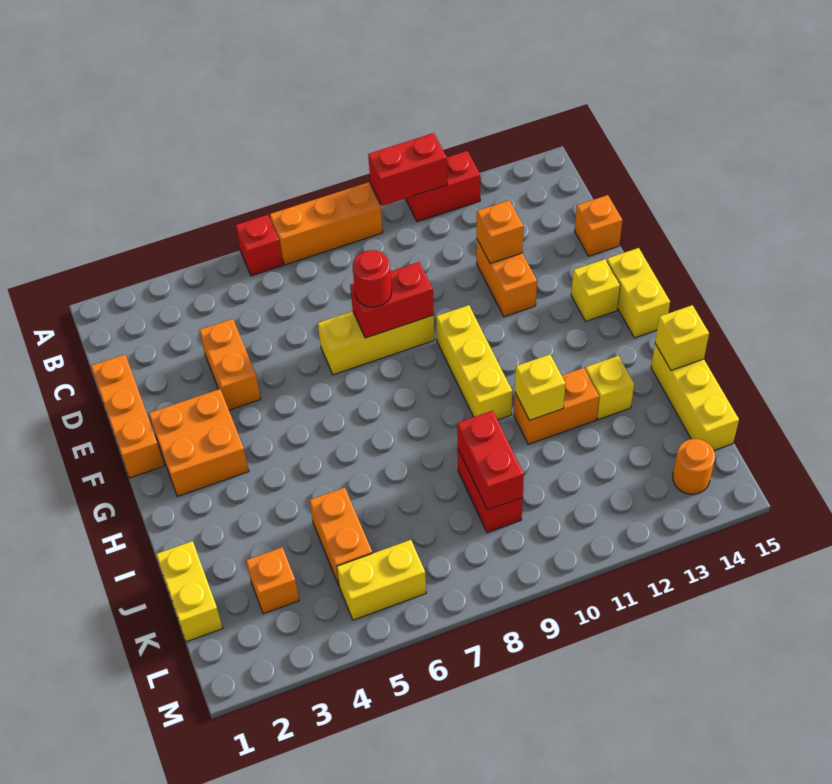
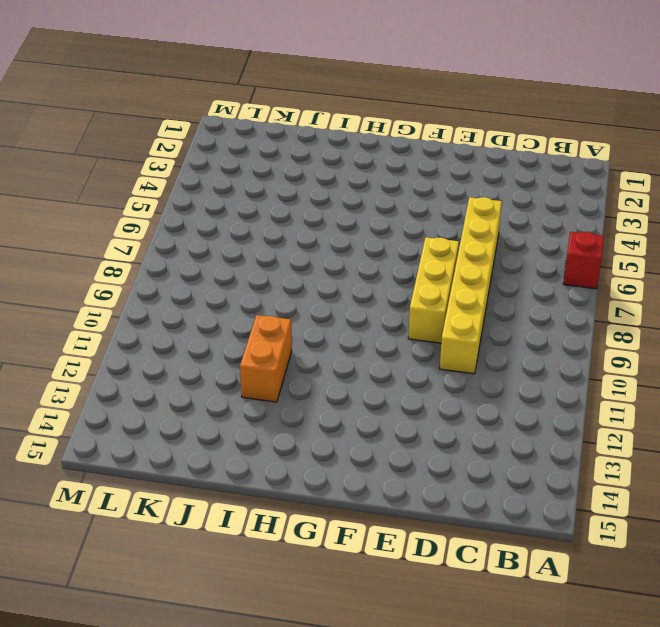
yellow brick D5:D10 level 1 -> none
none -> orange brick A7:A9 level 1
none -> red brick A11:A12 level 1
none -> orange brick D1:F1 level 1

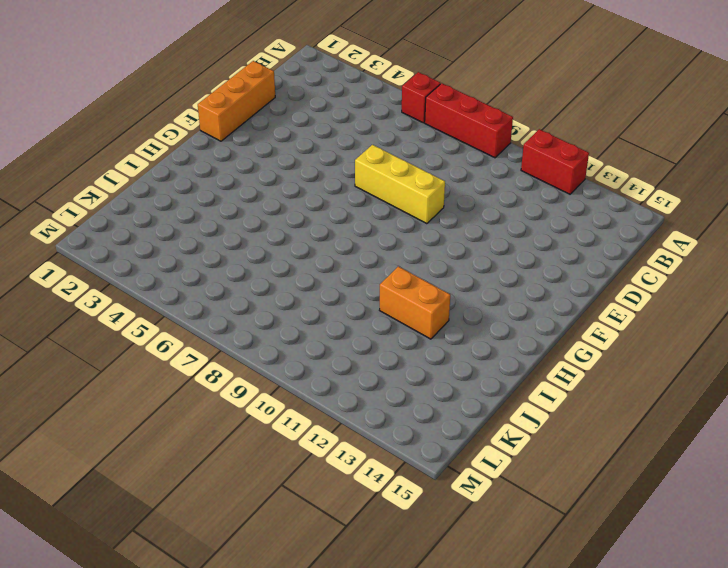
red brick A7:A9 level 1 -> orange brick A7:A9 level 1
none -> orange brick D4:E4 level 1
none -> orange brick D12:E12 level 1
none -> orange brick D15 level 1

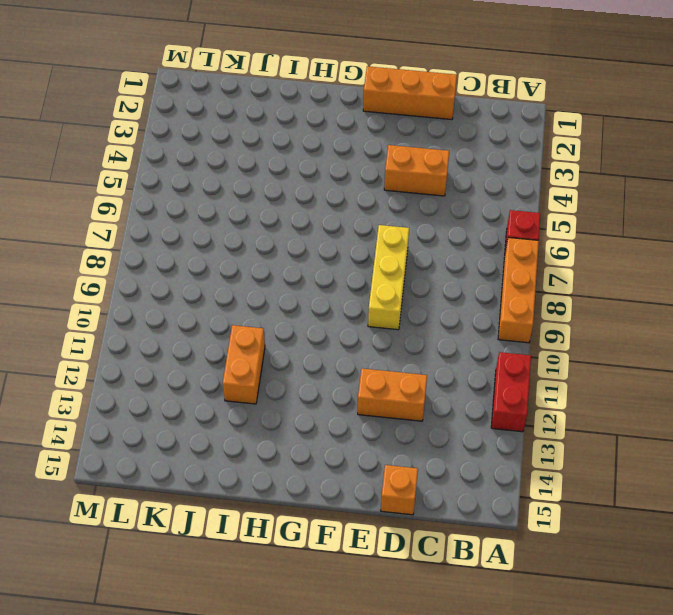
none -> orange brick F2:G3 level 1
none -> yellow brick F10:H10 level 1
none -> yellow brick F14 level 1

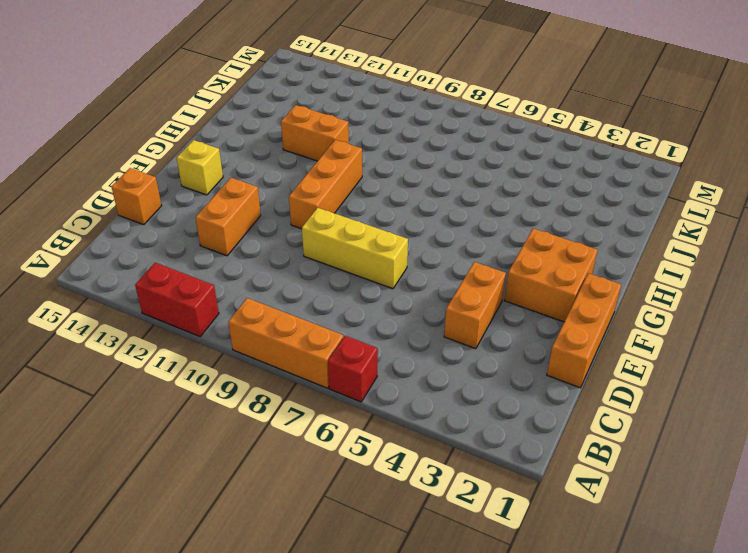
orange brick F10:H10 level 1 -> yellow brick F10:H10 level 1
none -> yellow brick F15:G15 level 1
none -> yellow brick I13 level 1
none -> yellow brick I15:K15 level 1

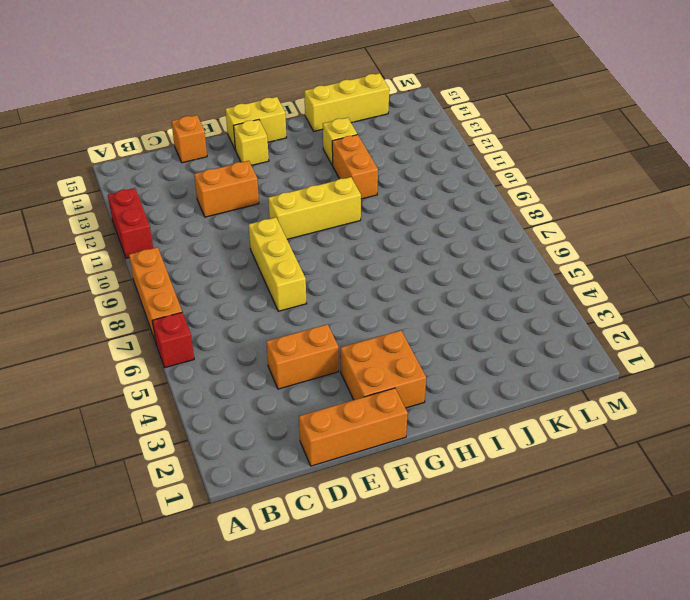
none -> yellow brick J1:K1 level 1
none -> orange brick J5:K5 level 1
none -> red brick J9:K9 level 1

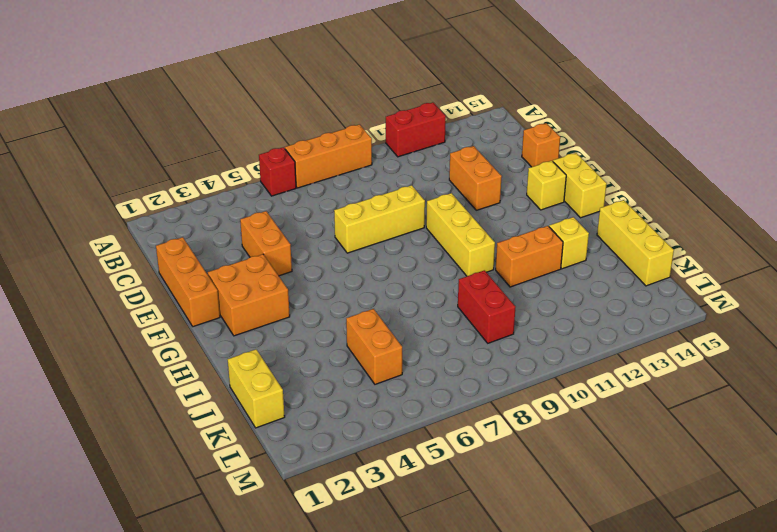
none -> orange brick K3 level 1
none -> yellow brick L5:L6 level 1
none -> orange round brick L14 level 1

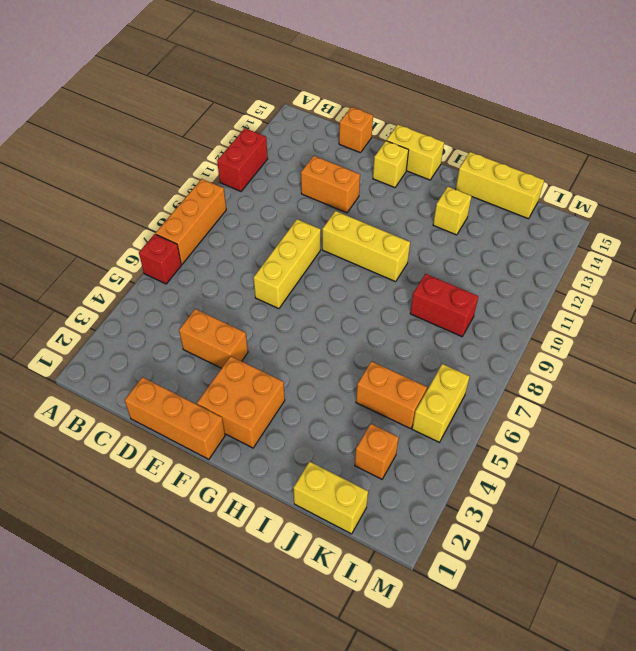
none -> orange brick I11:I12 level 1
none -> orange round brick L14 level 1
none -> red brick A10:A11 level 2

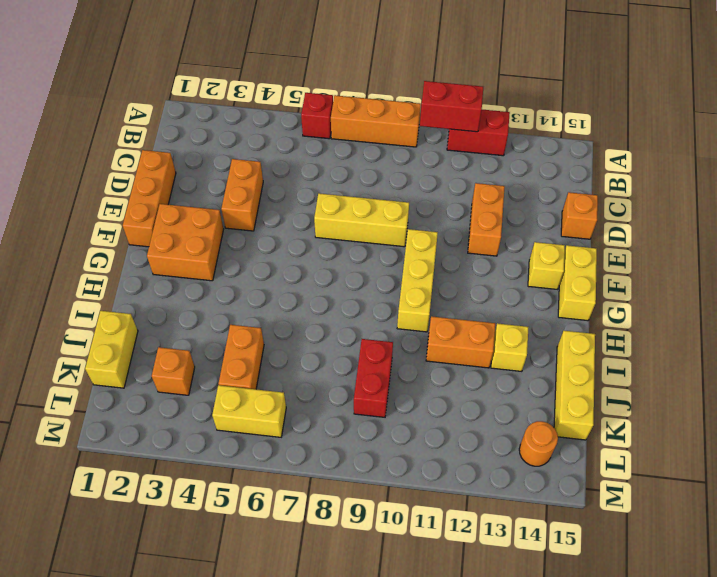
none -> orange brick D12 level 2
none -> red brick E8:E9 level 2
none -> yellow brick I11 level 2

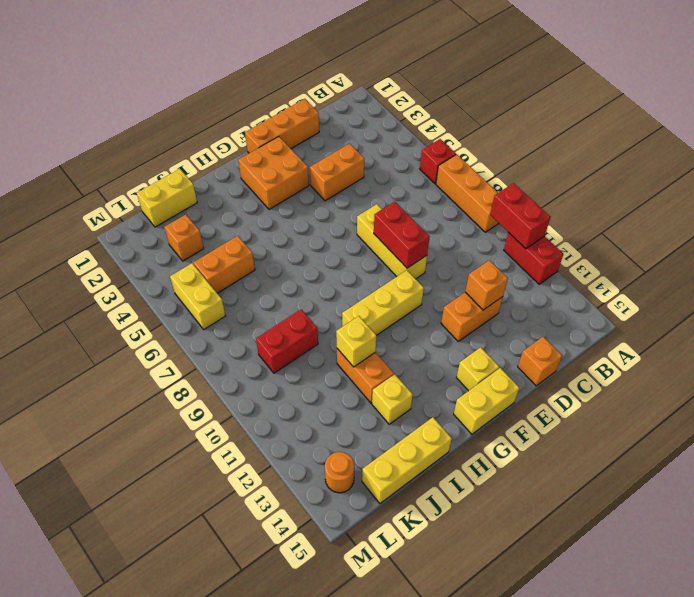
none -> yellow brick I15 level 2
none -> red brick J9:K9 level 2
none -> red round brick E8 level 3

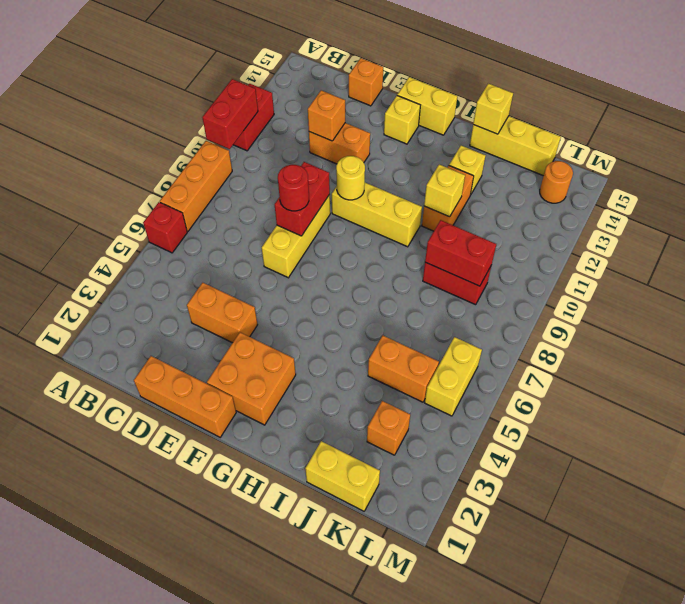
yellow round brick F10 level 2 -> none

